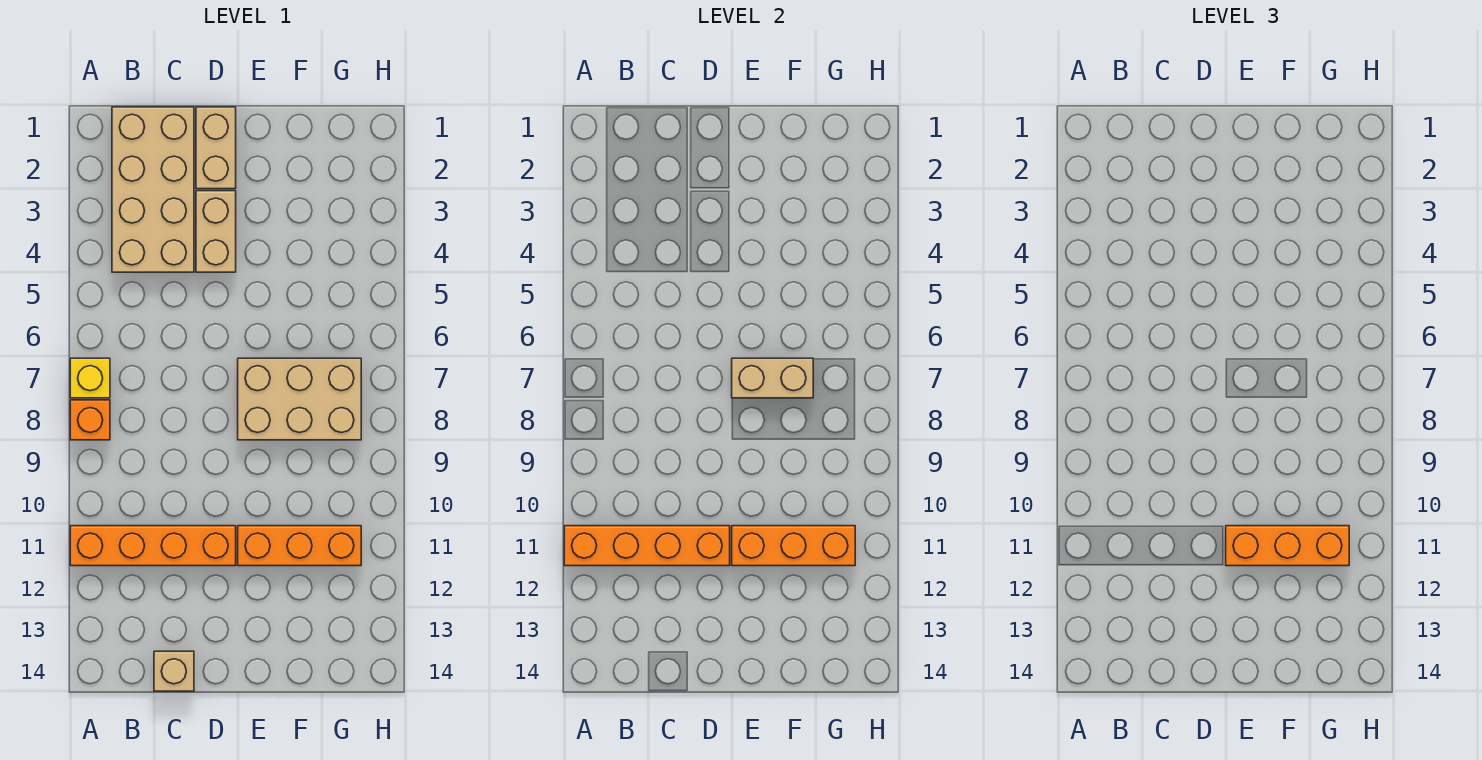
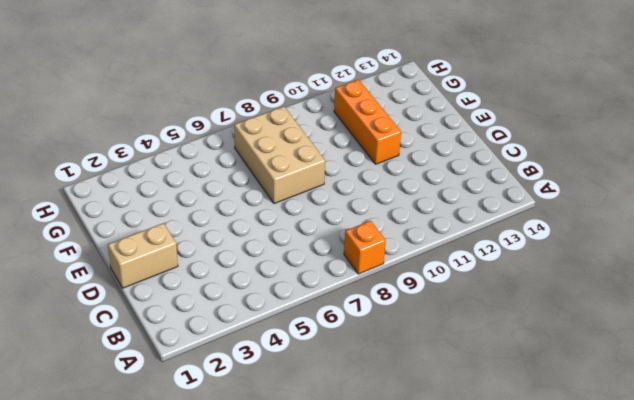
none -> yellow brick A7 level 1
none -> orange brick A11:D11 level 1
none -> tan brick B1:C4 level 1

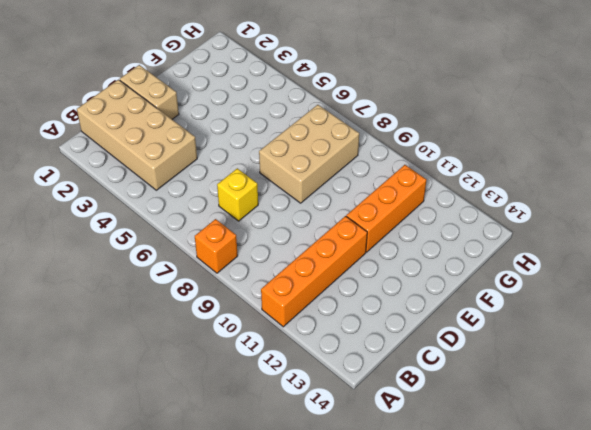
yellow brick C7 level 1 -> yellow brick A7 level 1
none -> tan brick C14 level 1
none -> tan brick D3:D4 level 1
none -> orange brick A11:D11 level 2

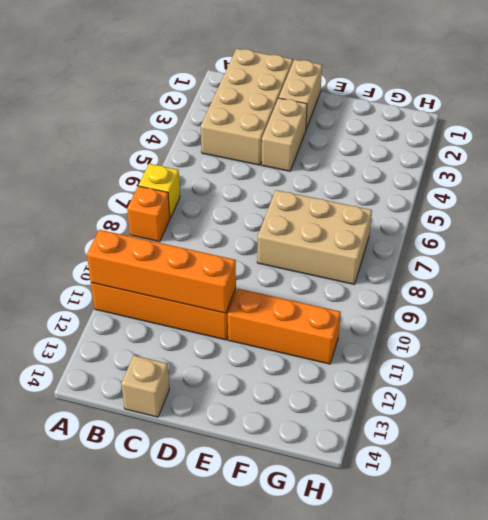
none -> tan brick E7:F7 level 2
none -> orange brick E11:G11 level 2
none -> orange brick E11:G11 level 3

